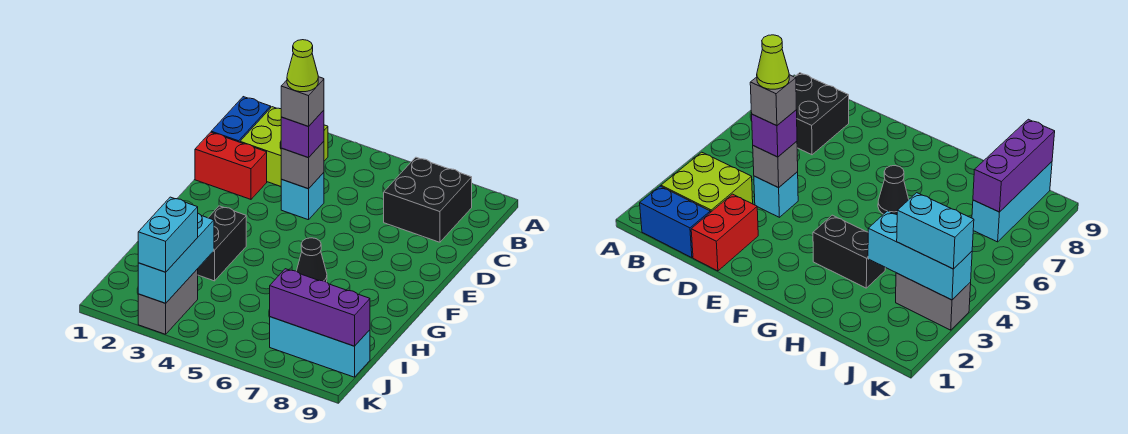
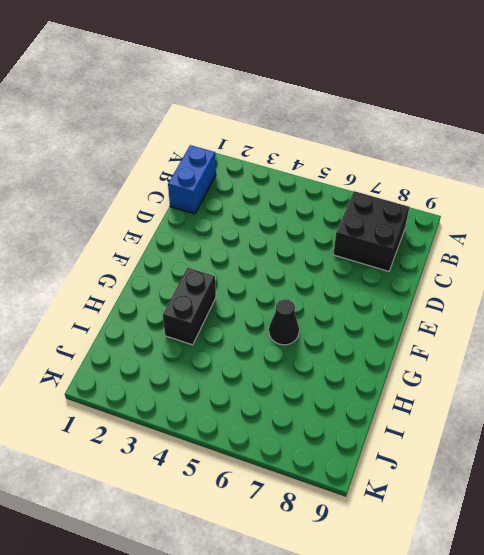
none -> lime brick B2:C3 level 1
none -> red brick D1:D2 level 1
none -> cyan brick D4 level 1

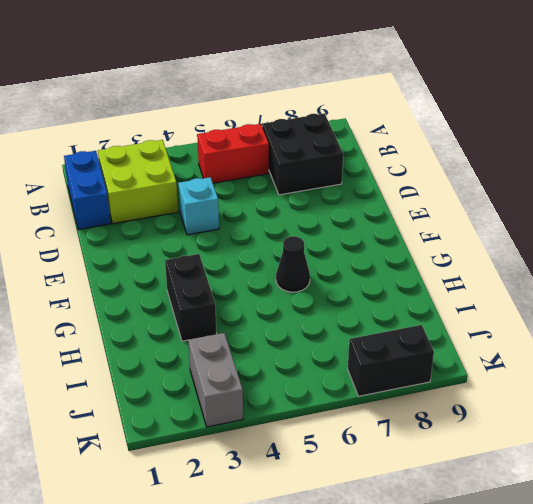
red brick B5:B6 level 1 -> red brick D1:D2 level 1
black brick K7:K8 level 1 -> none
none -> cyan brick J7:J9 level 1
none -> grey brick D4 level 2
none -> cyan brick I3:K3 level 2

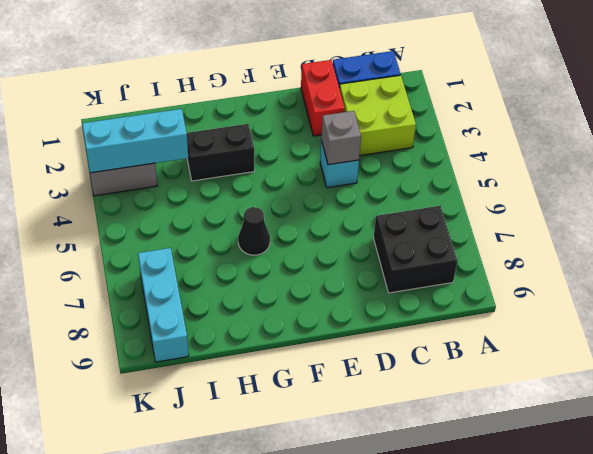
none -> purple brick J7:J9 level 2
none -> purple brick D4 level 3
none -> cyan brick J3:K3 level 3

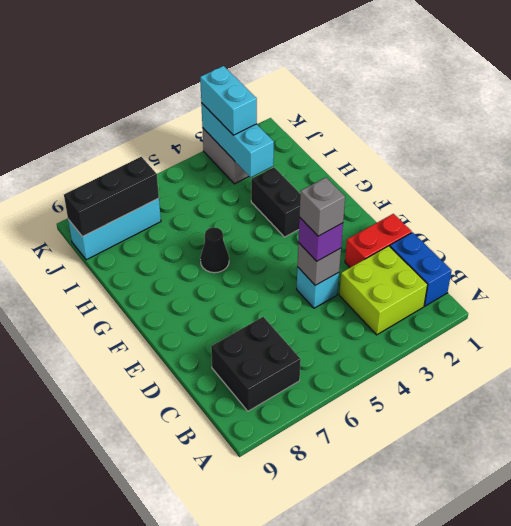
black brick J7:J9 level 2 -> purple brick J7:J9 level 2
none -> lime cone D4 level 5

